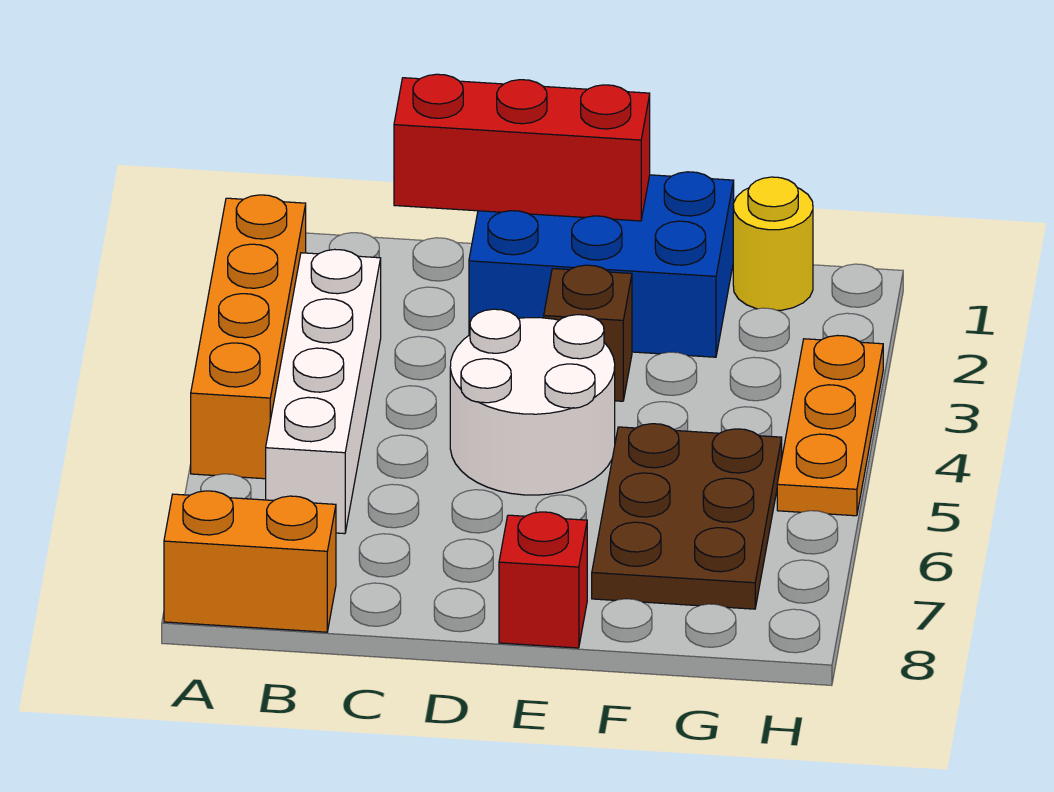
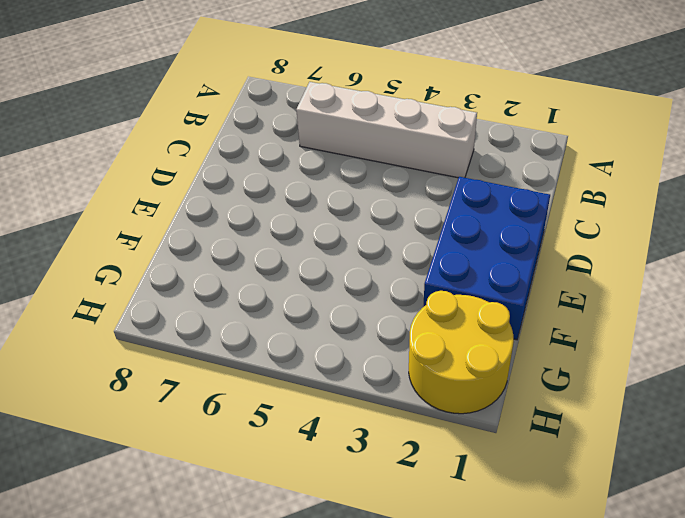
yellow round brick G1:H2 level 1 -> yellow round brick G1 level 1
none -> orange brick A2:A5 level 1
none -> orange brick A8:B8 level 1

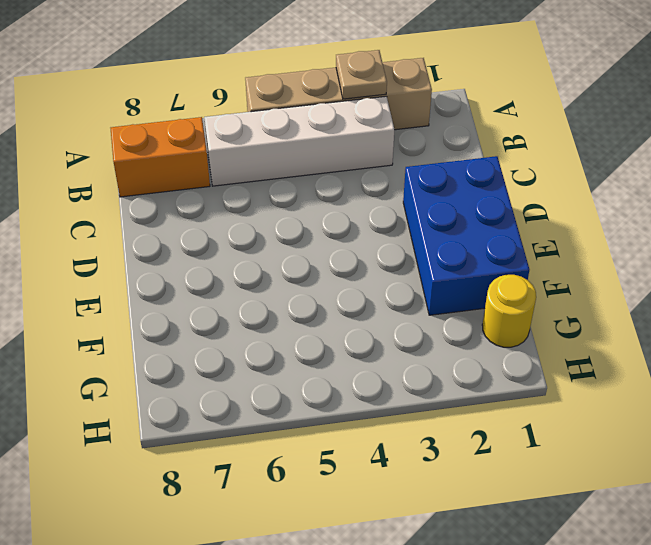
tan brick A2:A5 level 1 -> orange brick A2:A5 level 1
tan plate A3 level 2 -> none
orange brick B7:B8 level 1 -> orange brick A8:B8 level 1
none -> white round brick D4:E5 level 1
none -> brown brick E3 level 1

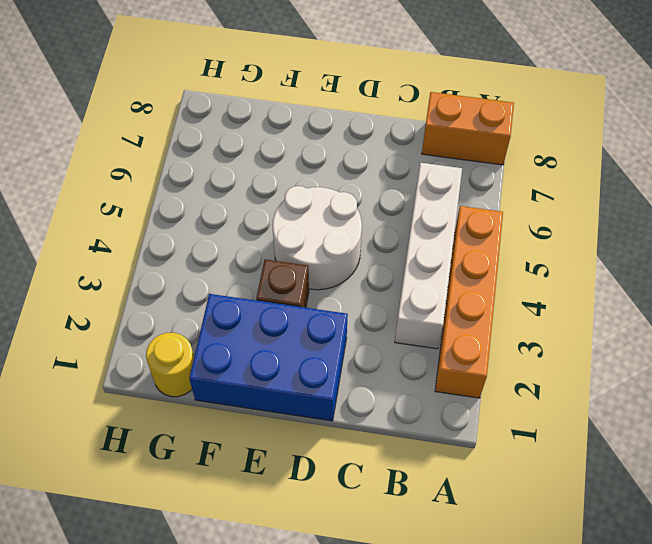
none -> red brick E8 level 1
none -> brown plate F5:G7 level 1

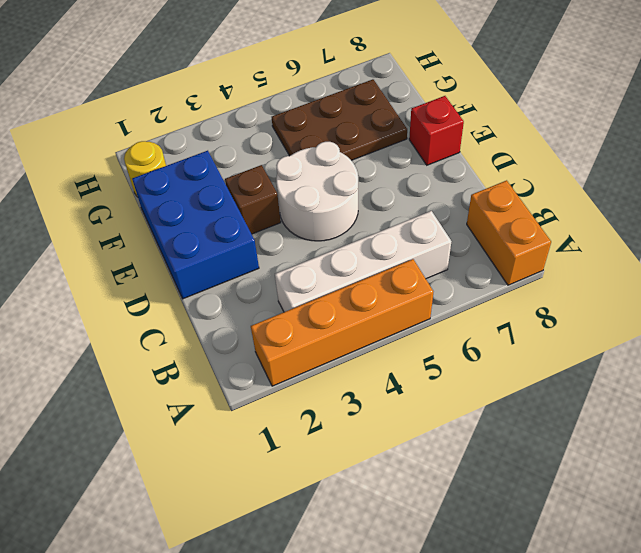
none -> orange plate H3:H5 level 1
none -> red brick C1:E1 level 2

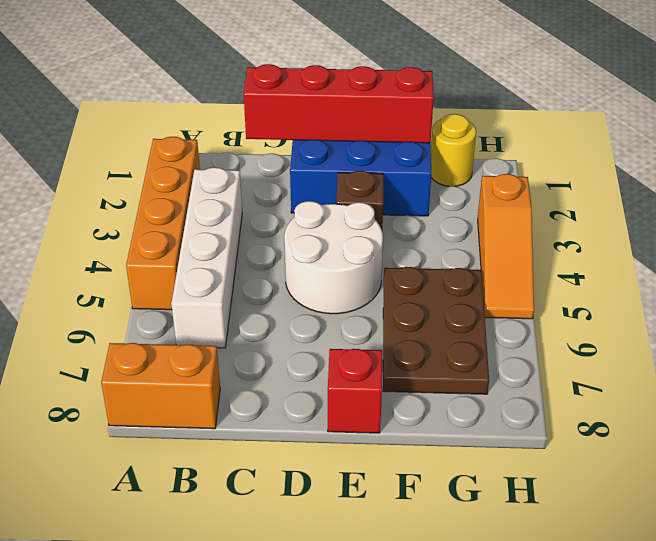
red brick C1:F1 level 2 -> red brick C1:E1 level 2
orange slope H3:H5 level 1 top 3 -> orange plate H3:H5 level 1

